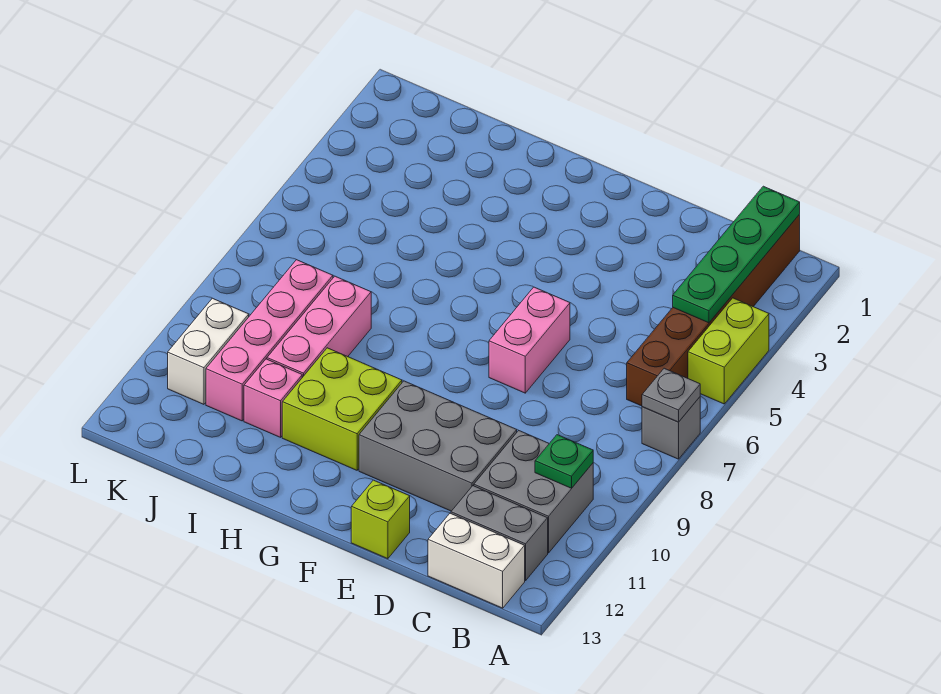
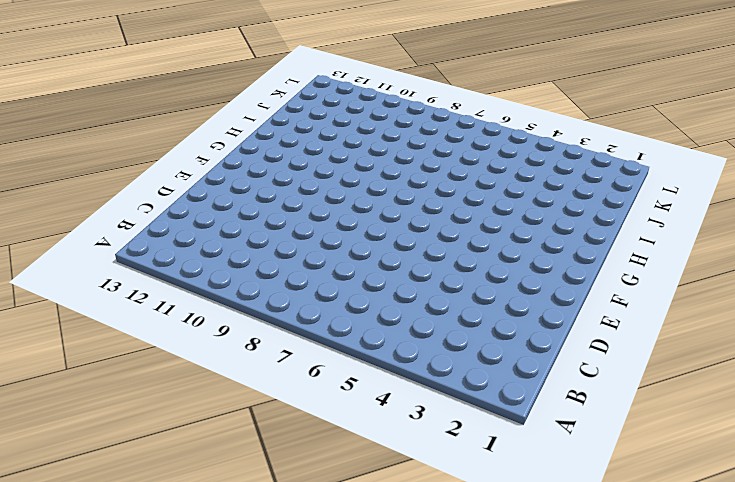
none -> lime brick A4:A5 level 1
none -> grey brick A7 level 1
none -> brown brick B1:B6 level 1

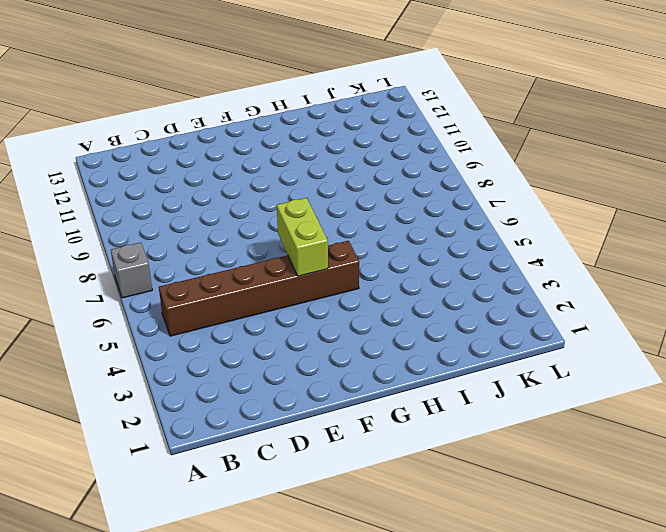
brown brick B5:G5 level 1 -> brown brick B1:B6 level 1
lime brick F5:F6 level 2 -> lime brick A4:A5 level 1
none -> grey brick B10:C11 level 1
none -> grey brick B12:C12 level 1
none -> white brick B13:C13 level 1

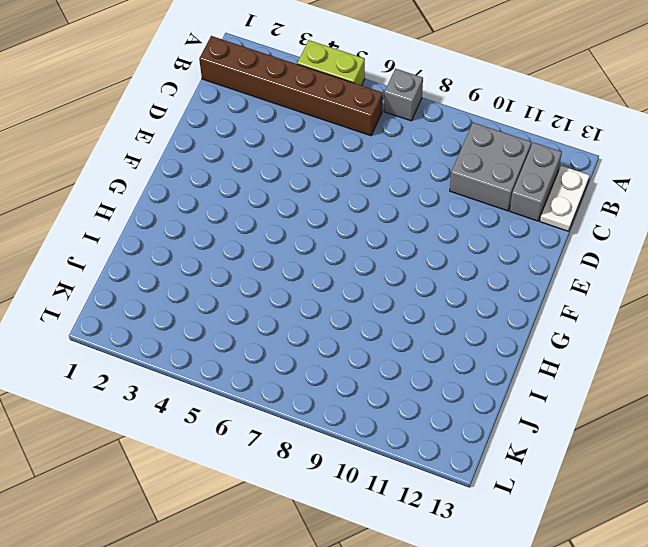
white plate B13:C13 level 1 -> white brick B13:C13 level 1
none -> grey brick D10:F11 level 1
none -> pink brick E6:E7 level 1
none -> lime brick E13 level 1

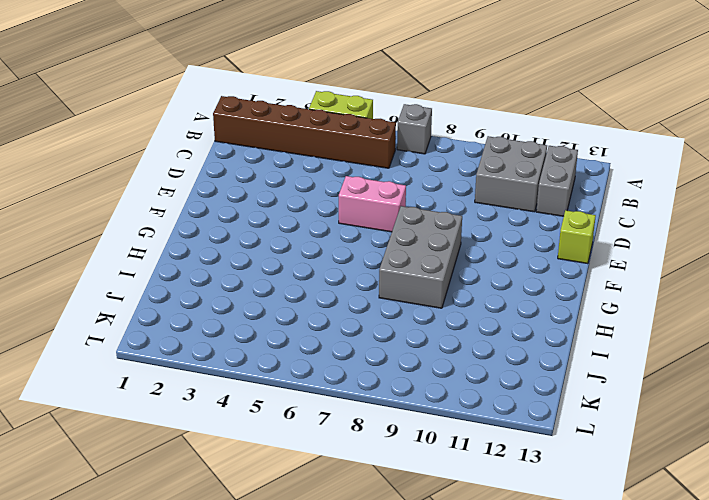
grey brick F8:H9 level 1 -> grey brick D10:F11 level 1
none -> white brick B13:C13 level 1
none -> lime brick G10:H11 level 1
none -> pink brick I8:I10 level 1

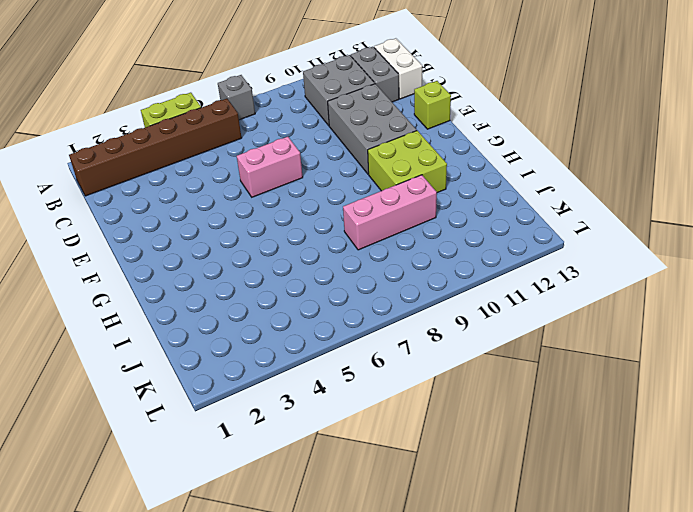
none -> pink brick I11 level 1
none -> pink brick J8:J11 level 1
none -> white brick K10:K11 level 1

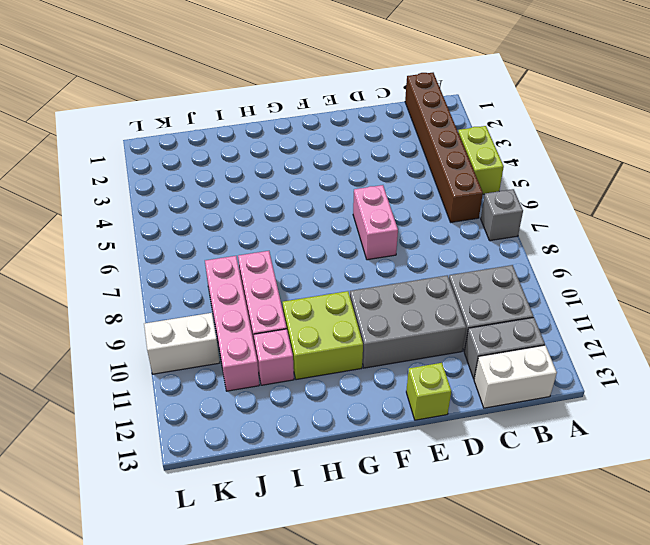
white brick K10:L10 level 1 -> white brick K10:K11 level 1
none -> grey plate A7 level 2
none -> green plate B1:B4 level 2
none -> green plate B10 level 2

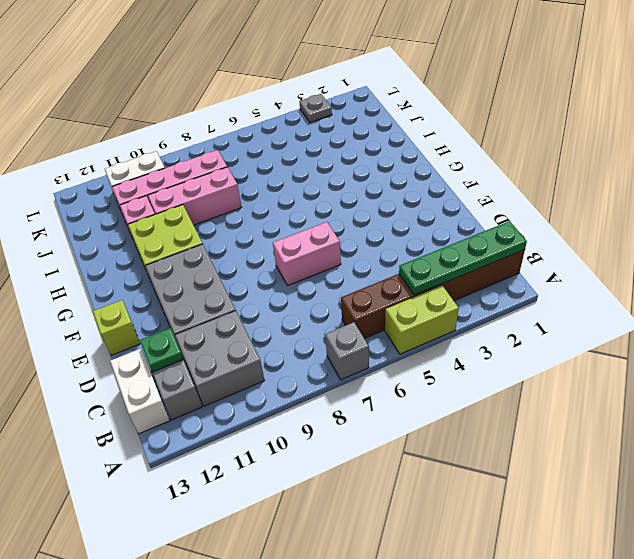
green plate C12 level 2 -> green plate B10 level 2
grey plate L3 level 1 -> grey plate A7 level 2

